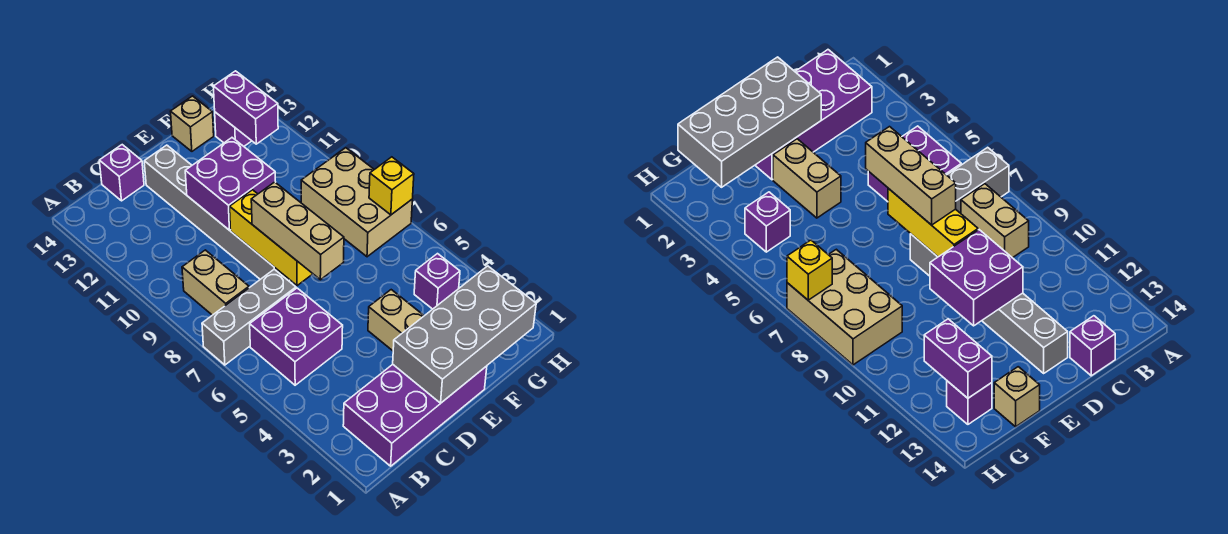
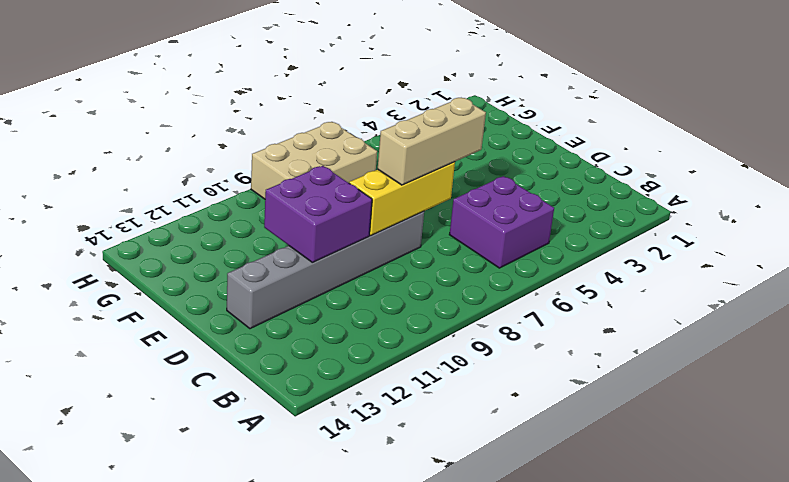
none -> grey brick A7:C7 level 1
none -> purple brick B1:E2 level 1
none -> tan brick B8:B9 level 1

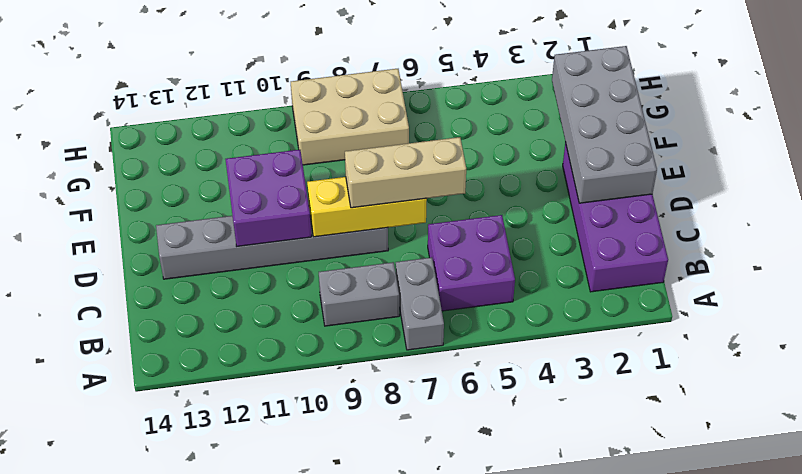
grey brick A7:B7 level 1 -> grey brick A7:C7 level 1
grey brick B8:B9 level 1 -> tan brick B8:B9 level 1
none -> purple brick C14 level 1
none -> tan brick E3:E4 level 1
none -> tan brick F14 level 1

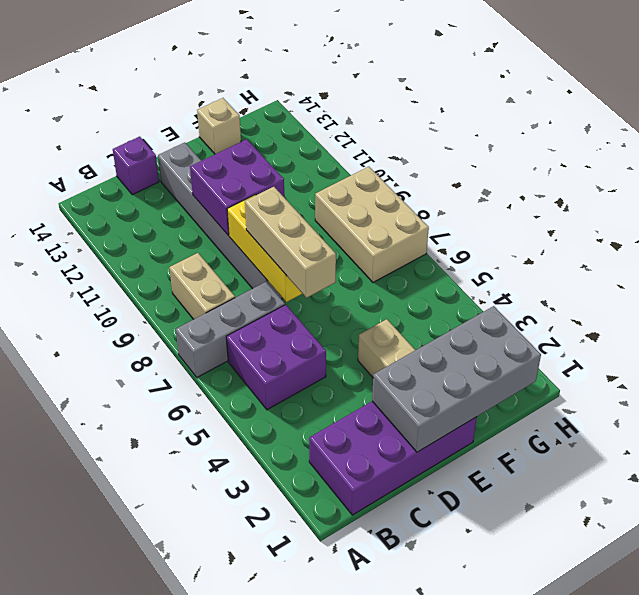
none -> purple brick G4 level 1
none -> purple brick G13 level 1
none -> purple brick G12:G13 level 2

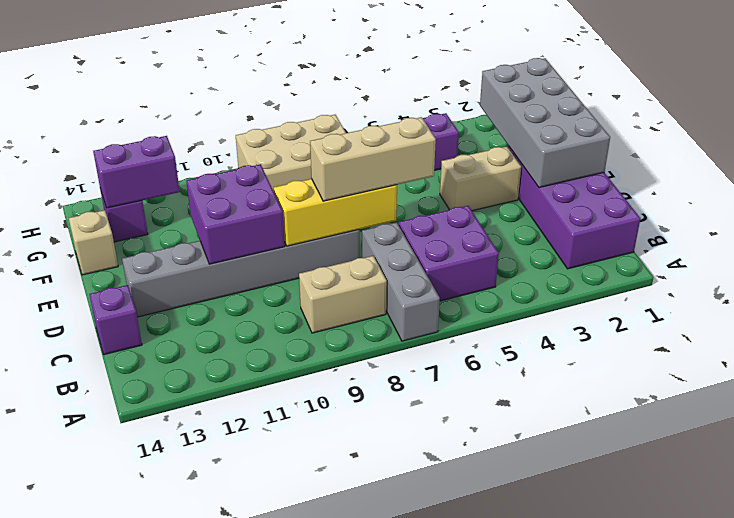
none -> yellow brick H7 level 2

